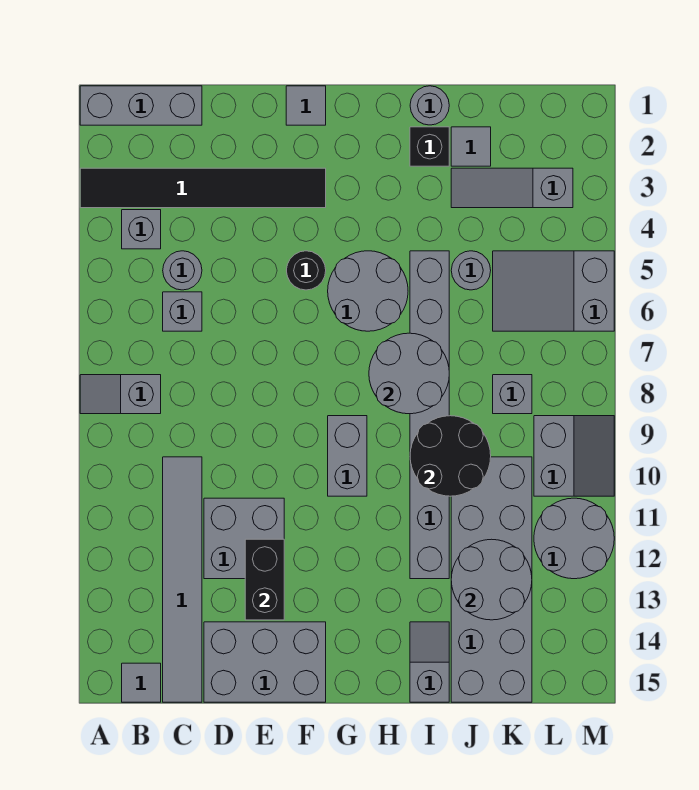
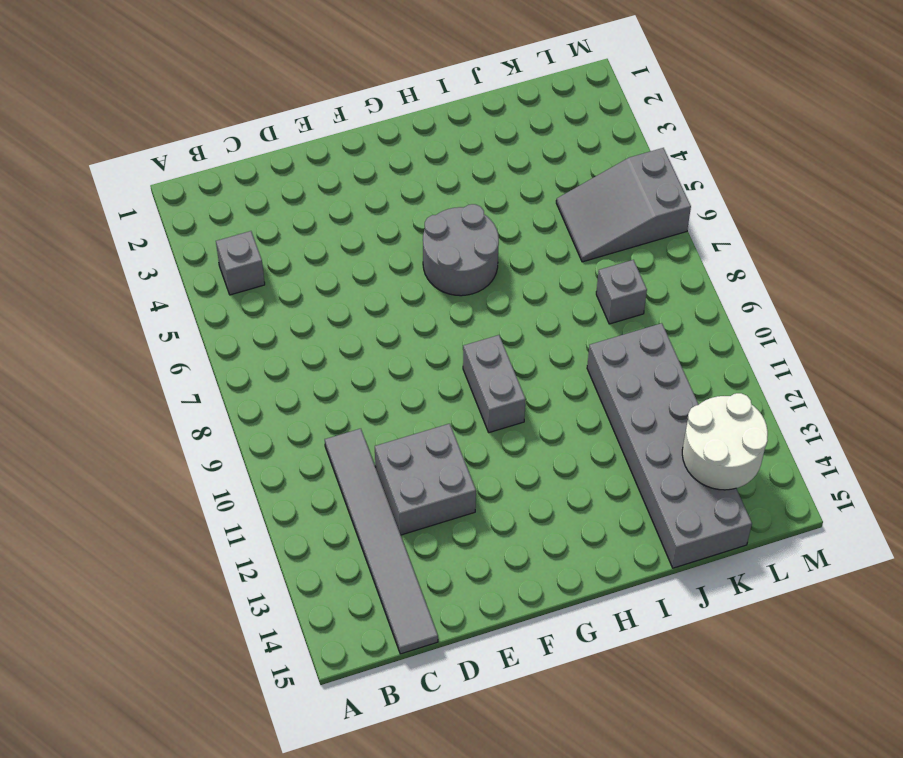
white round brick K13:L14 level 2 -> grey round brick J12:K13 level 2
none -> grey brick A1:C1 level 1
none -> black tile A3:F3 level 1
none -> grey slope A8:B8 level 1 top B
none -> grey tile B15 level 1

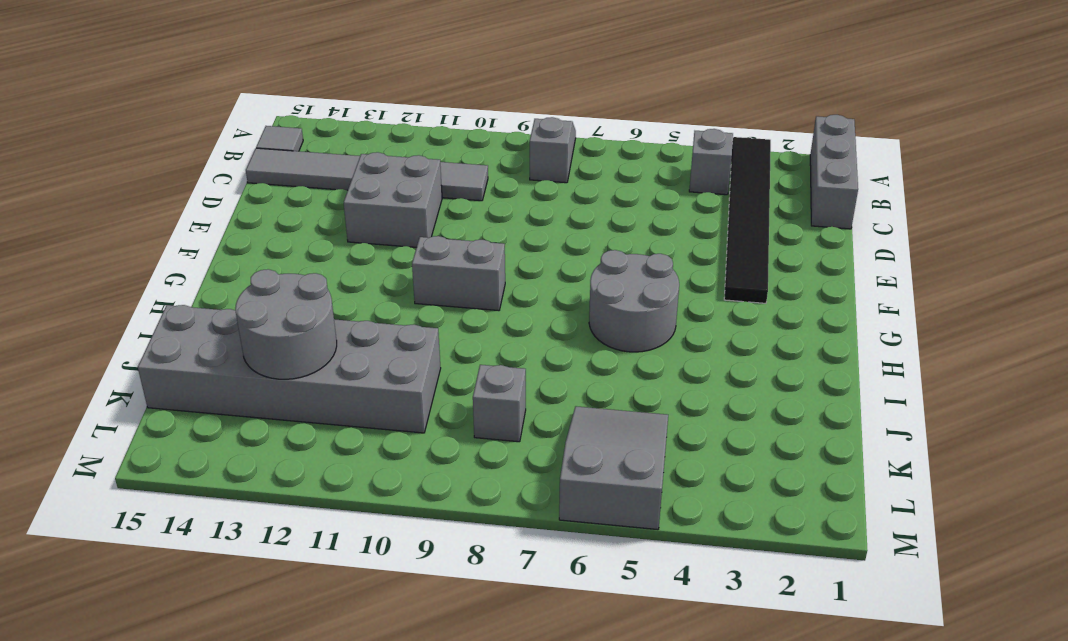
none -> grey round brick C5 level 1
none -> grey brick C6 level 1
none -> grey brick D14:F15 level 1
none -> grey tile F1 level 1

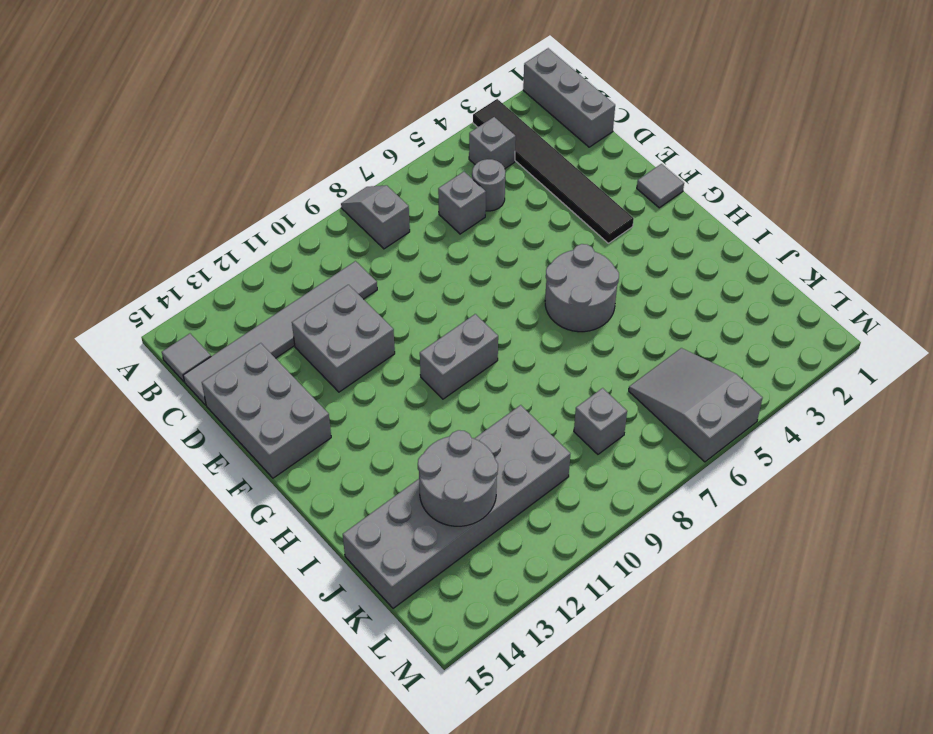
none -> black round brick F5 level 1
none -> grey round brick I1 level 1
none -> black brick I2 level 1
none -> grey brick I5:I12 level 1

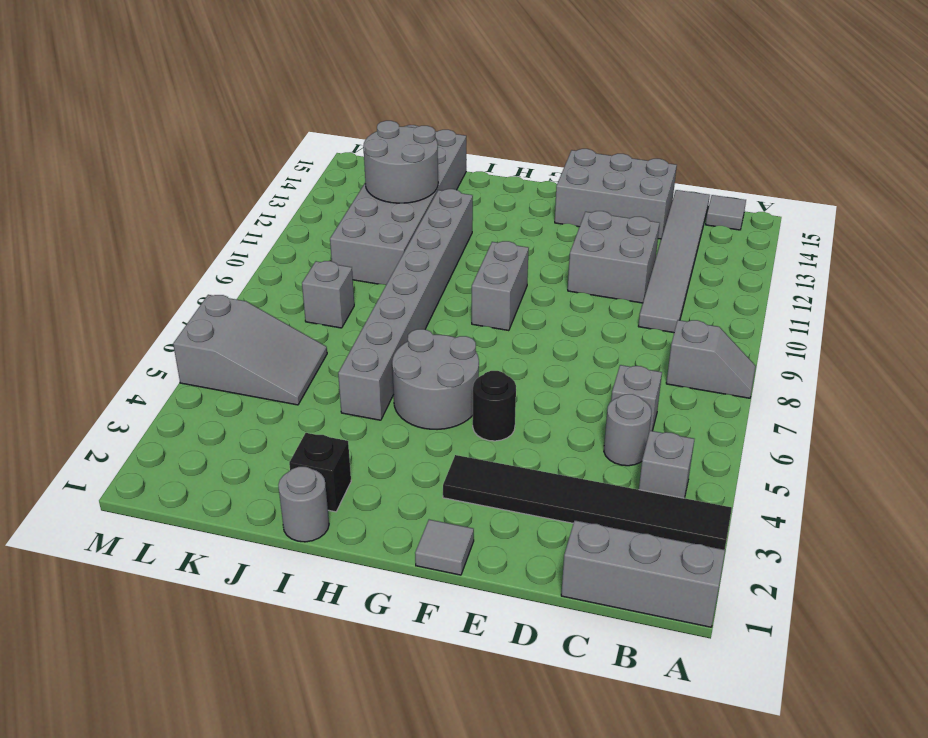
none -> grey slope I14:I15 level 1 top 15
none -> grey tile J2 level 1
none -> grey slope J3:L3 level 1 top L
none -> grey round brick J5 level 1

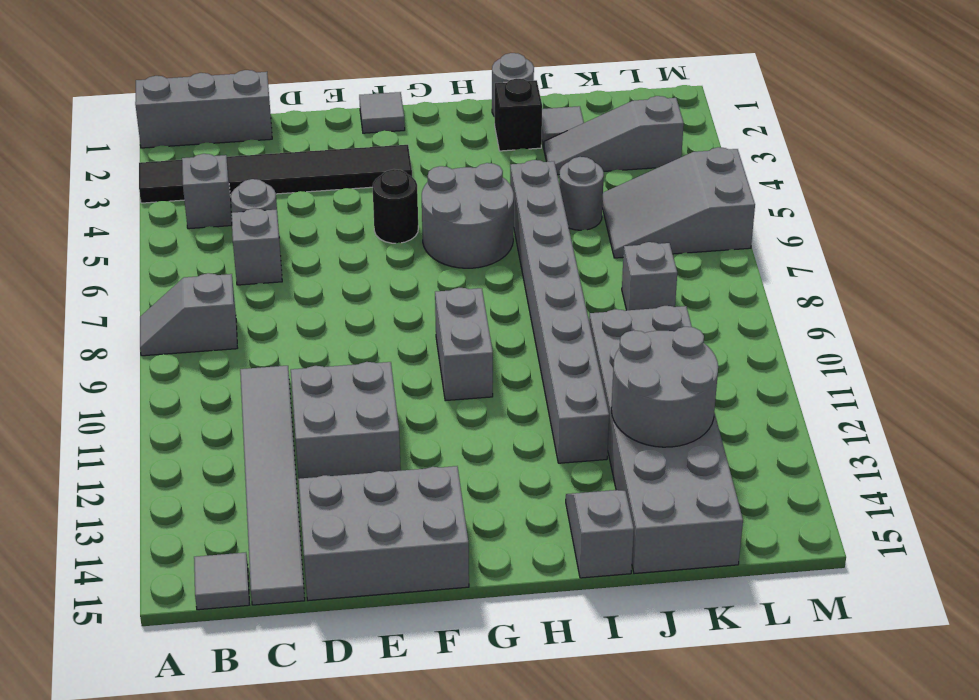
none -> grey slope L9:M10 level 1 top L
none -> grey round brick L11:M12 level 1
none -> black brick E12:E13 level 2
none -> grey round brick H7:I8 level 2

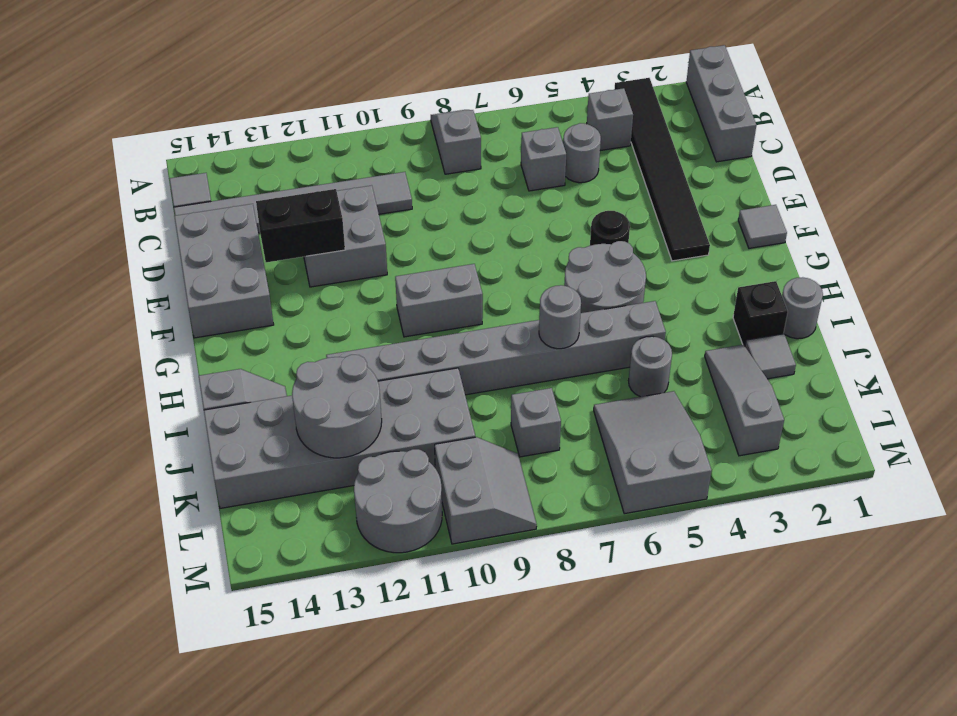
grey round brick I7 level 2 -> grey round brick H7:I8 level 2
grey slope L9:M10 level 1 top 10 -> grey slope L9:M10 level 1 top L
none -> black round brick I9:J10 level 2

